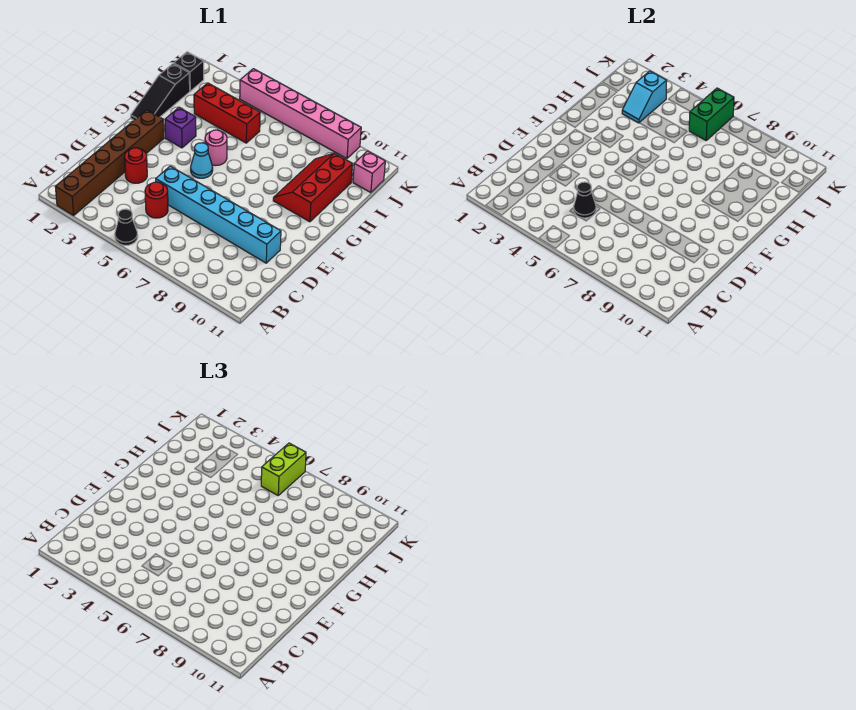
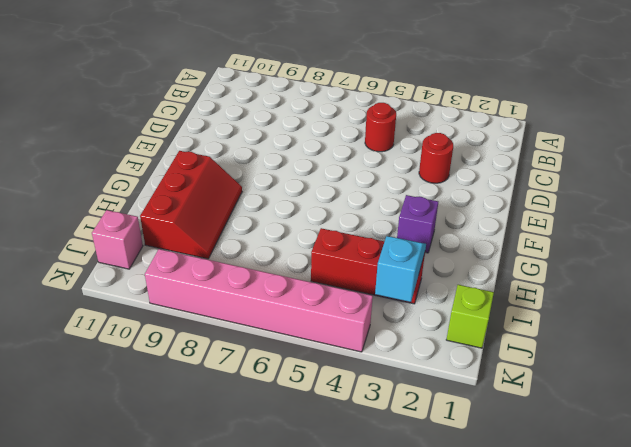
lime brick J1 level 1 -> black brick J1 level 1
none -> brown brick A2:F2 level 1
none -> black cone A5 level 1
none -> cyan brick D5:D10 level 1

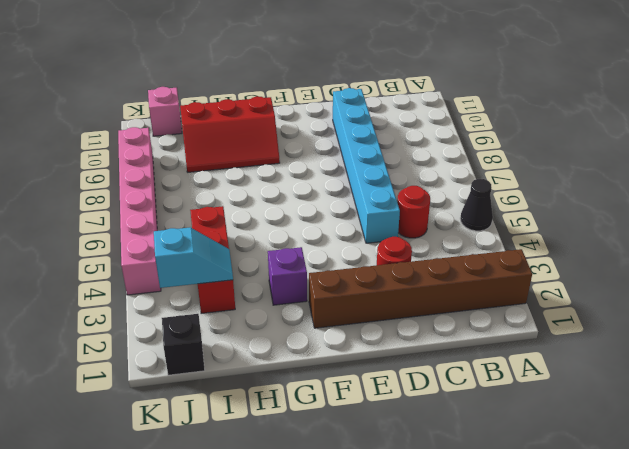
none -> cyan cone F5 level 1
none -> black slope G1:I1 level 1 top I
none -> pink round brick G5 level 1

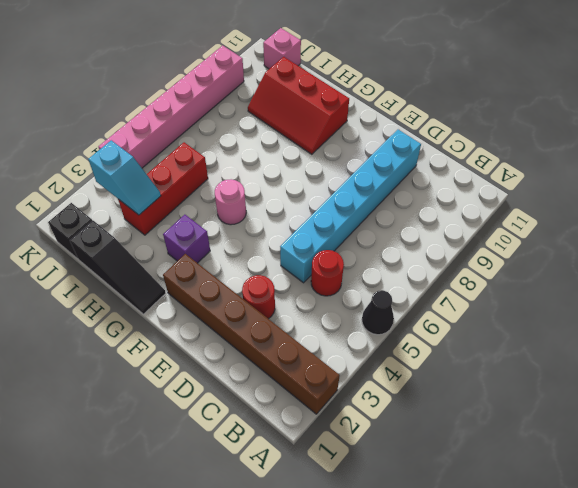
none -> cyan cone F5 level 1
none -> black cone C5 level 2
none -> green brick J6:K6 level 2

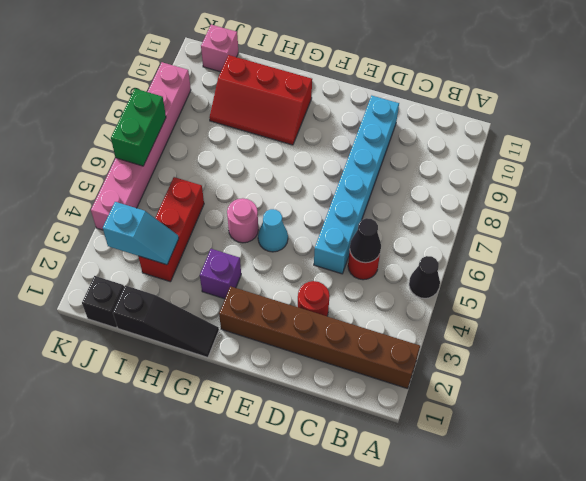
green brick K6:K7 level 2 -> green brick J6:K6 level 2
none -> lime brick J6:K6 level 3

